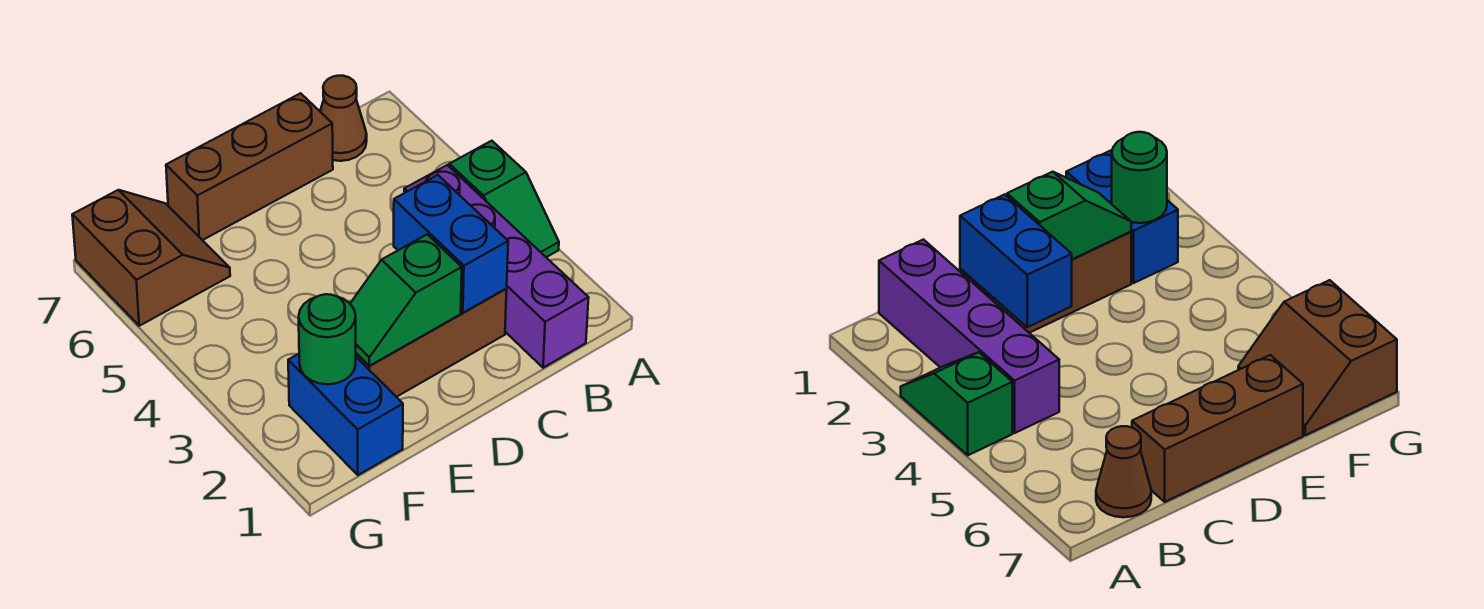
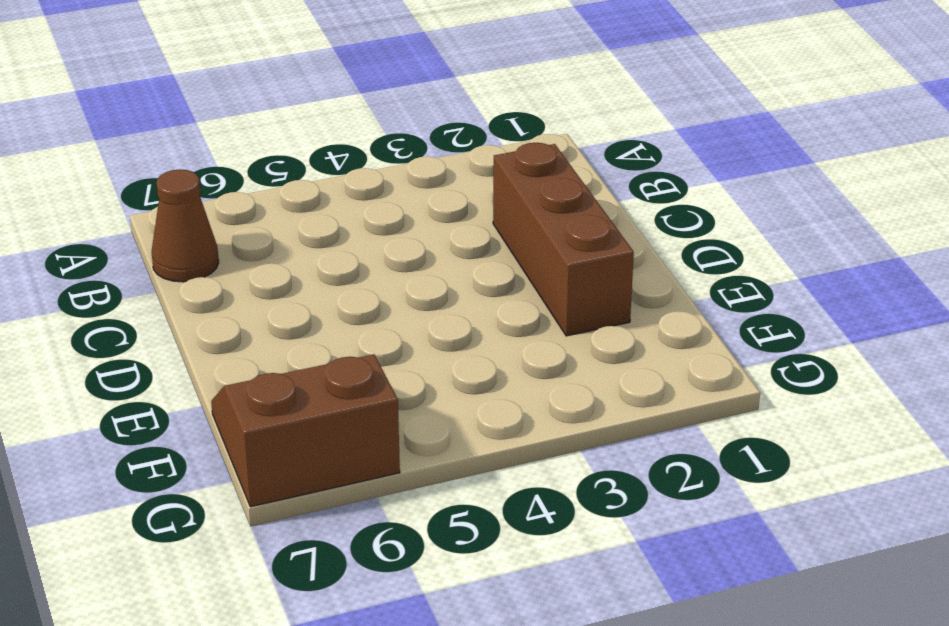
none -> green slope A3:A4 level 1 top 4
none -> purple brick B1:B4 level 1

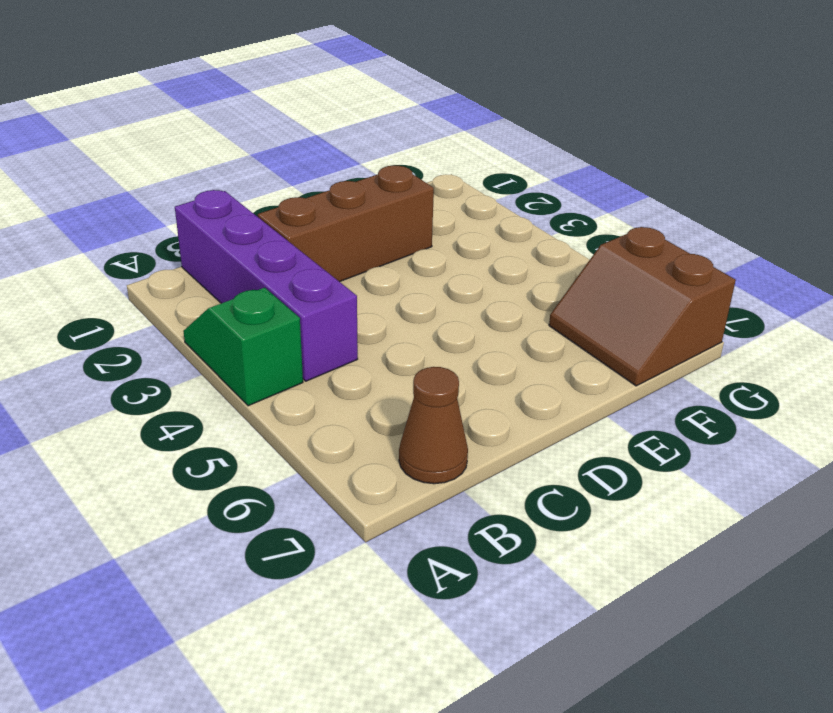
none -> brown brick C7:E7 level 1
none -> blue brick F1:F2 level 1

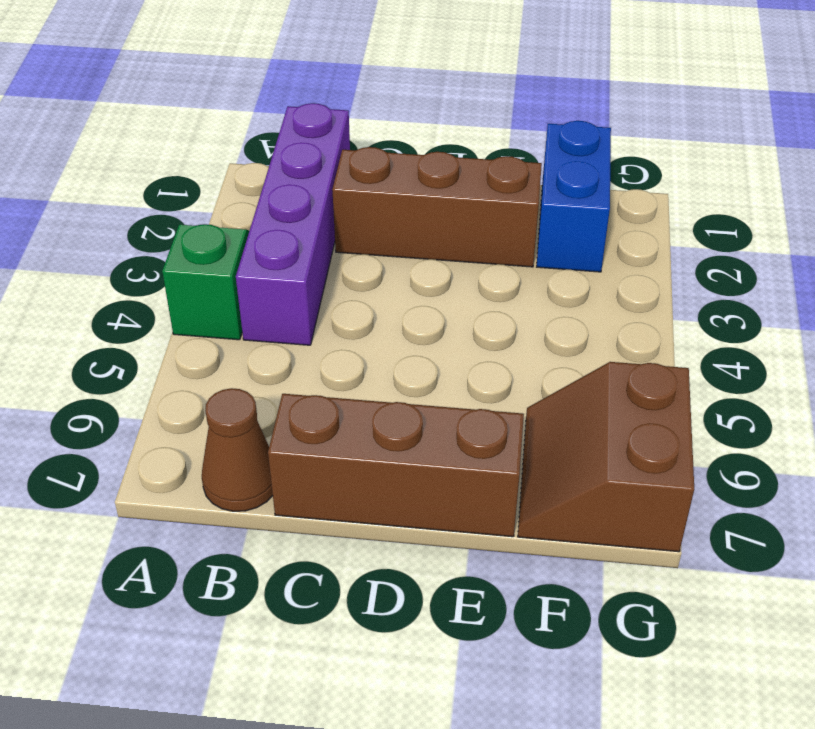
none -> blue brick C2:C3 level 2
none -> green slope D2:E2 level 2 top D

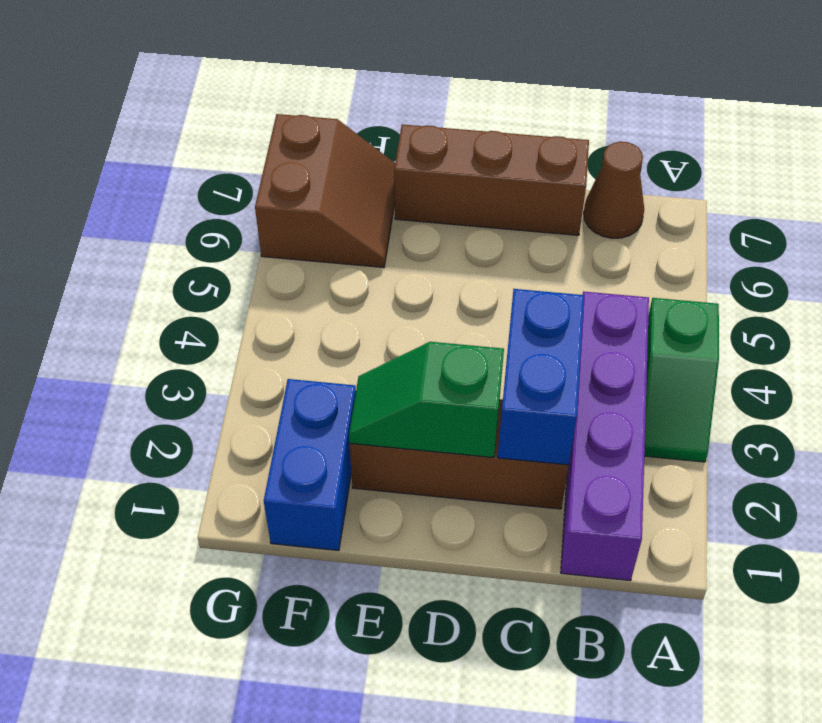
none -> green round brick F2 level 2

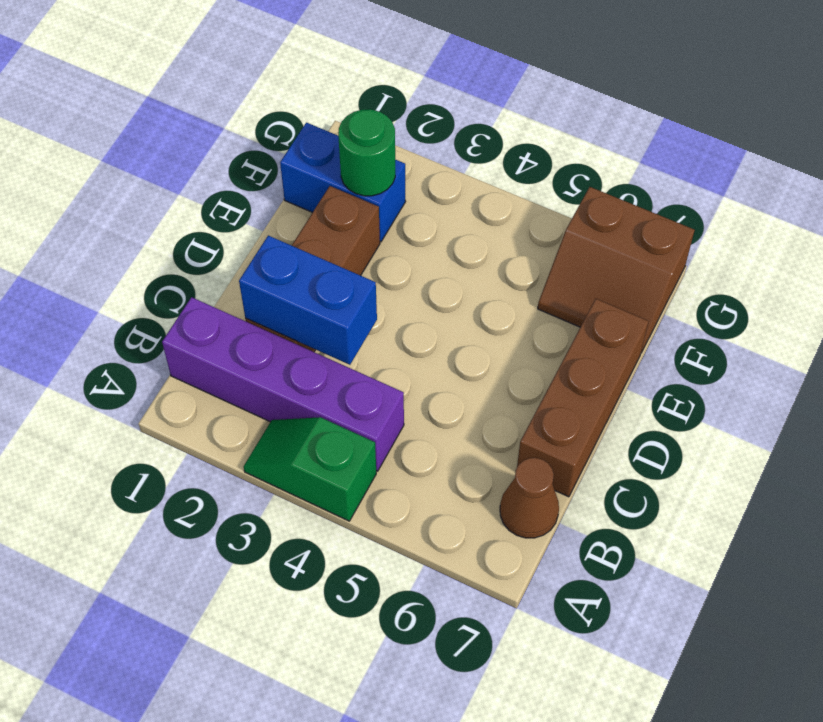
none -> green slope D2:E2 level 2 top D

